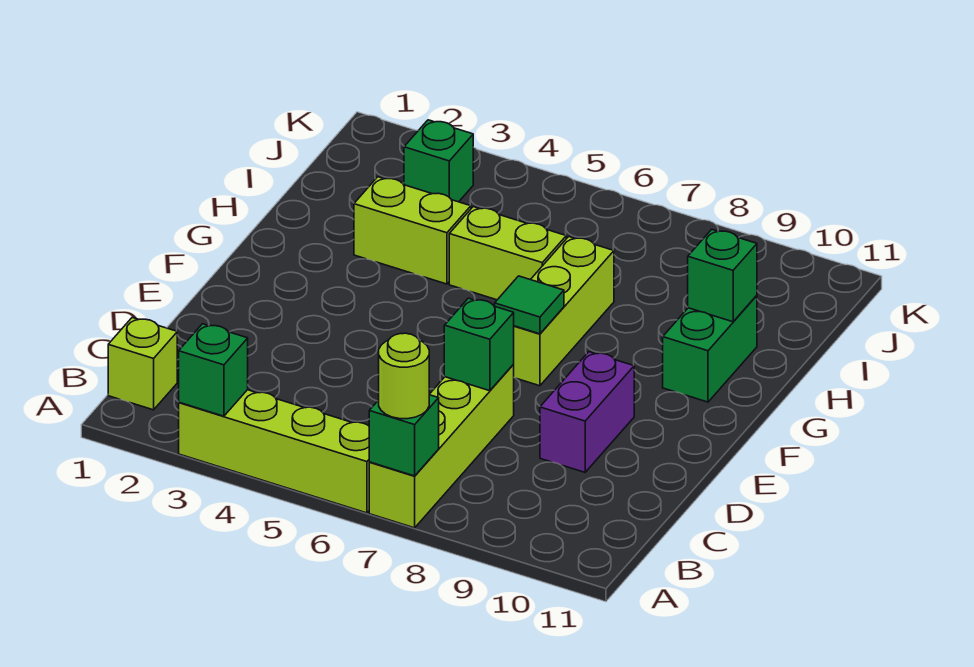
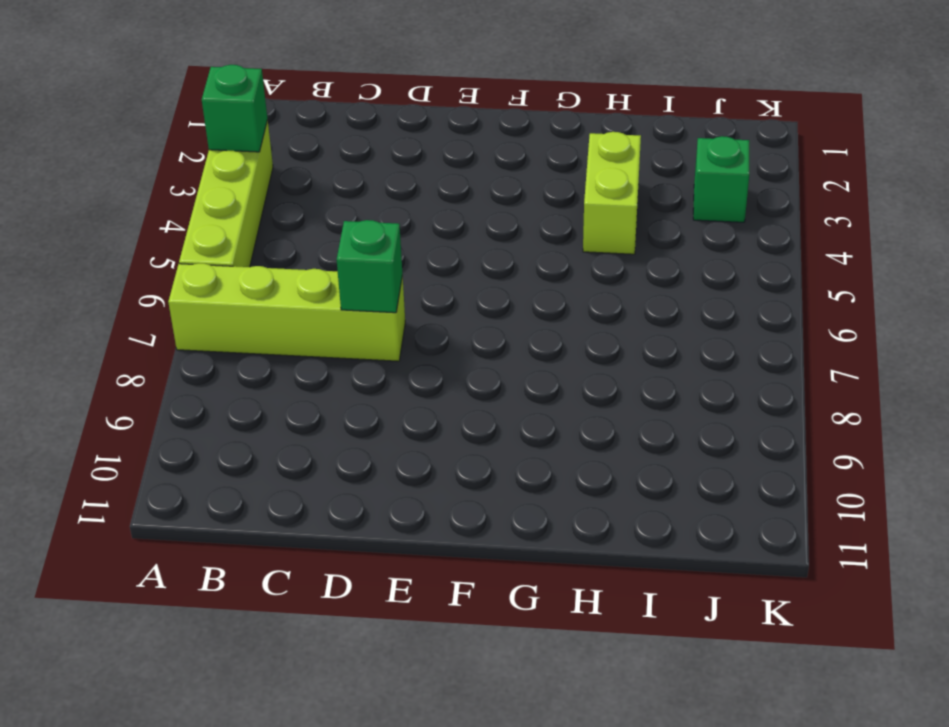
none -> lime brick B1 level 1
none -> purple brick D9:E9 level 1
none -> lime brick F7:H7 level 1

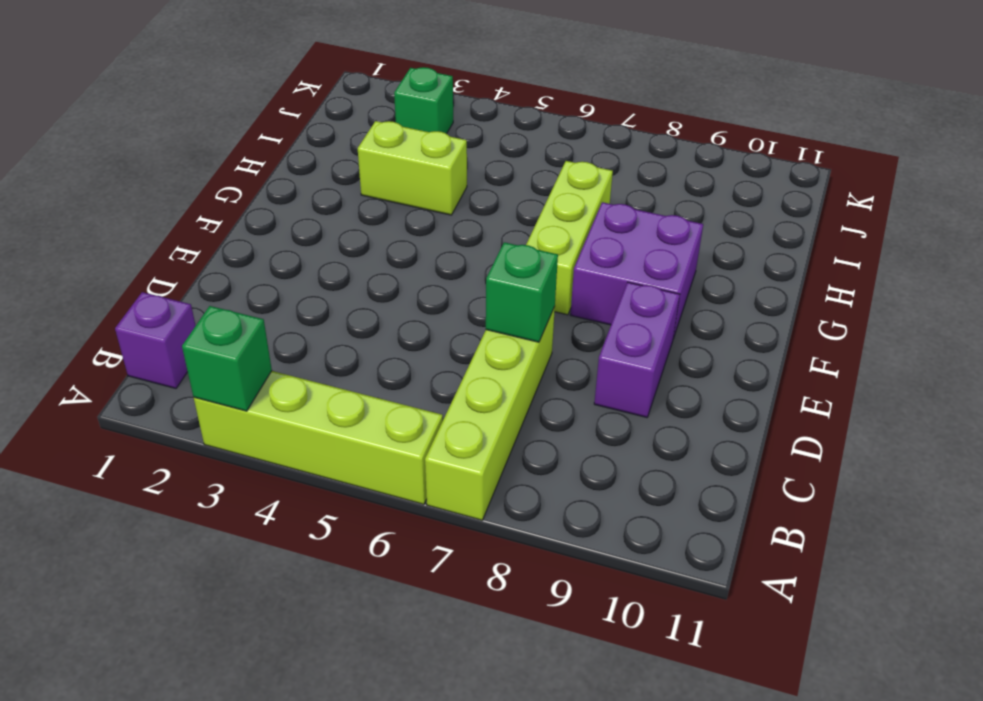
purple brick B1 level 1 -> lime brick B1 level 1
purple brick F8:G9 level 1 -> none
none -> green brick G10:H10 level 1
none -> lime brick H5:H6 level 1
none -> green brick A7 level 2

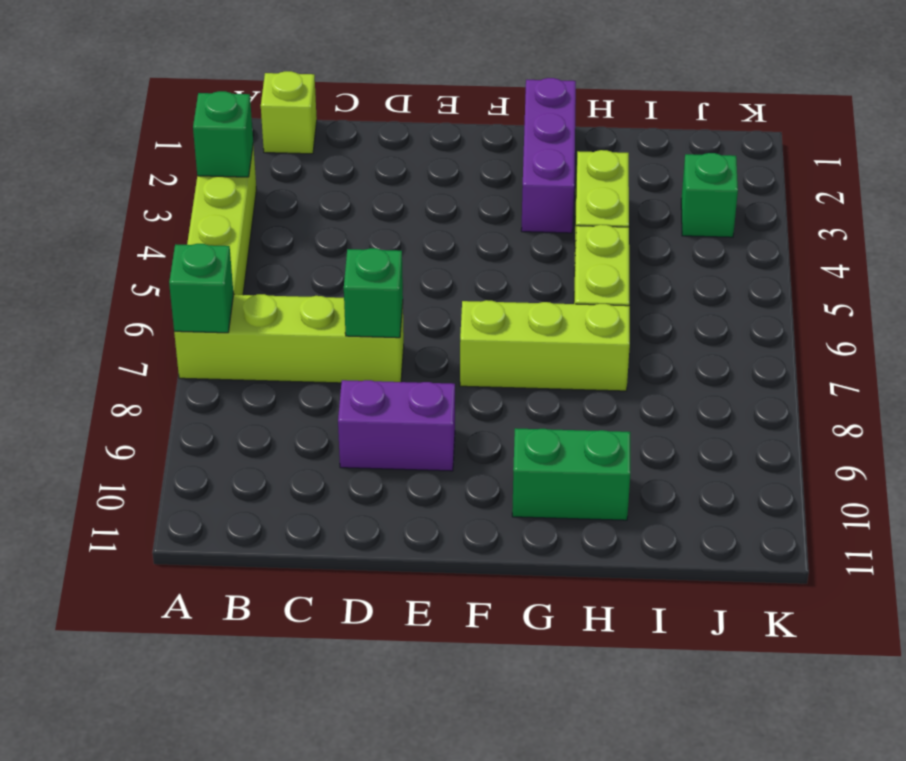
purple brick G1:G3 level 1 -> none
none -> green tile F7 level 2
none -> green brick H10 level 2
none -> lime round brick A7 level 3

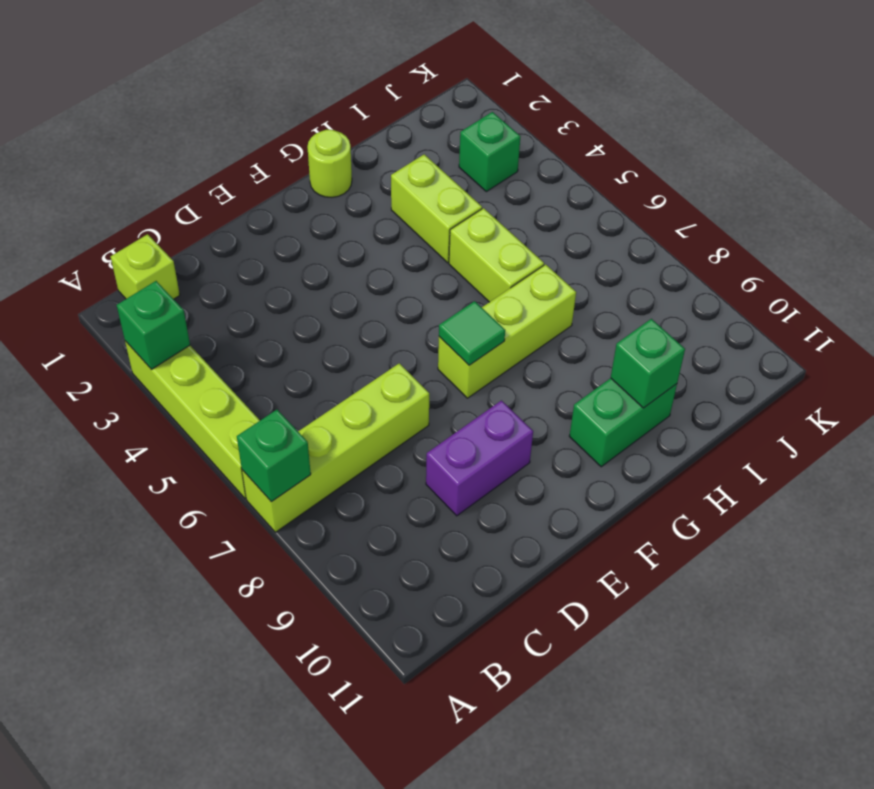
lime round brick G1 level 1 -> lime round brick A7 level 3
none -> green brick D7 level 2

